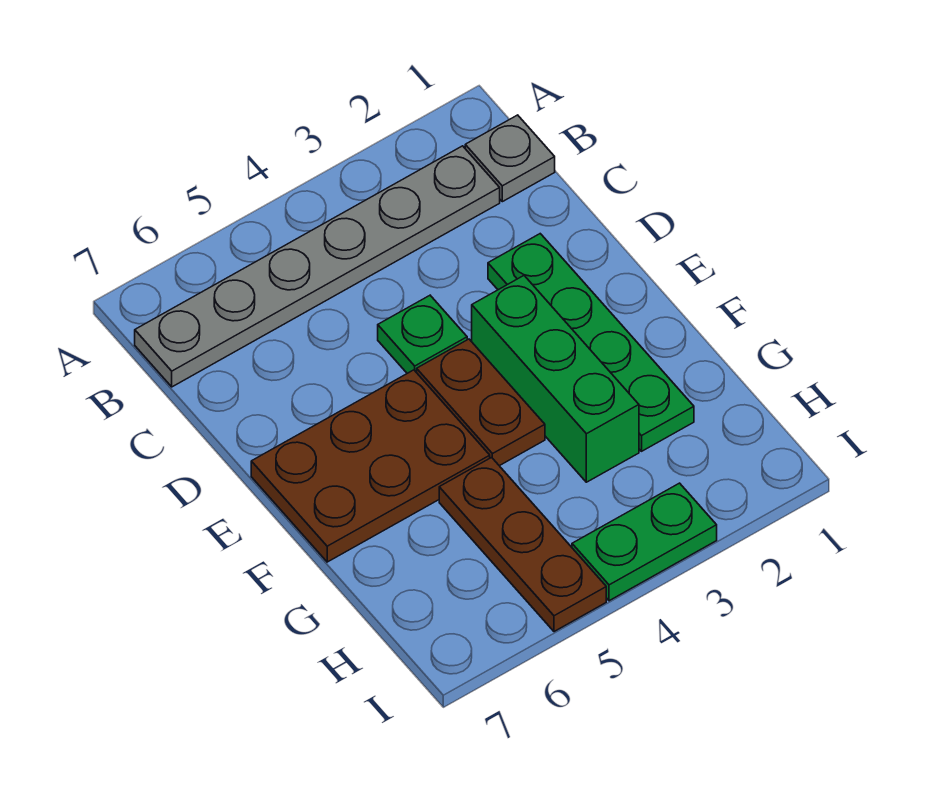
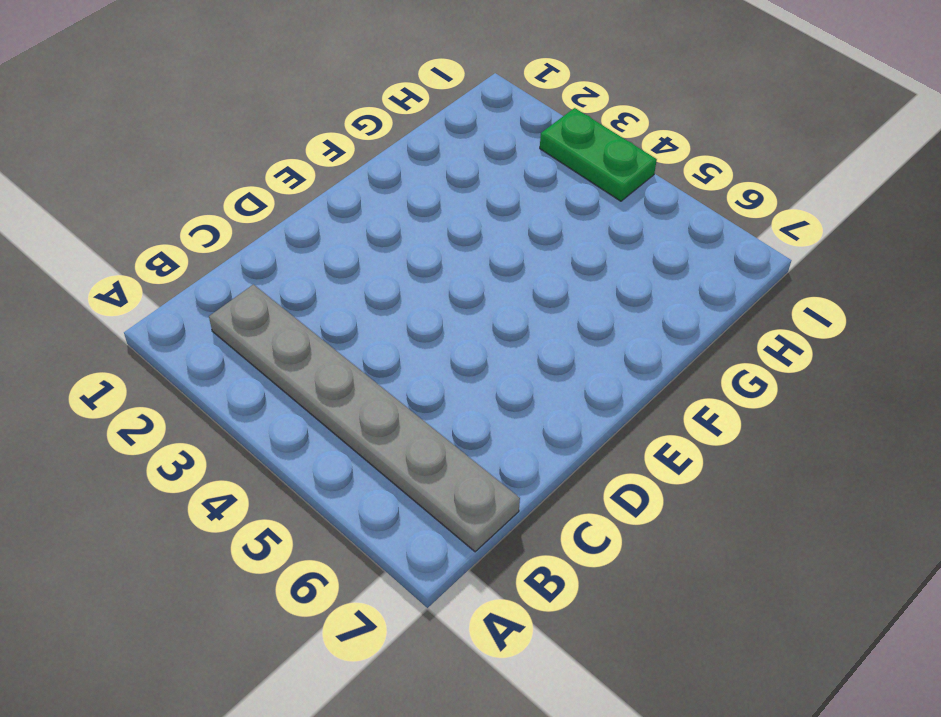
none -> grey plate B1 level 1
none -> green plate D2:G2 level 1

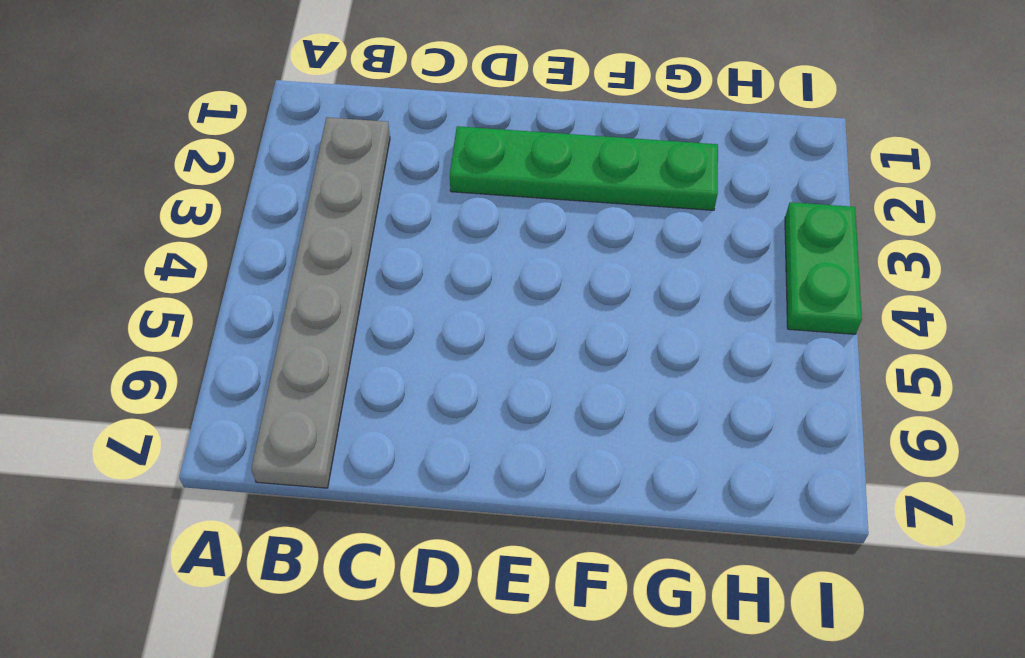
none -> grey plate B1 level 1
none -> green plate D4 level 1

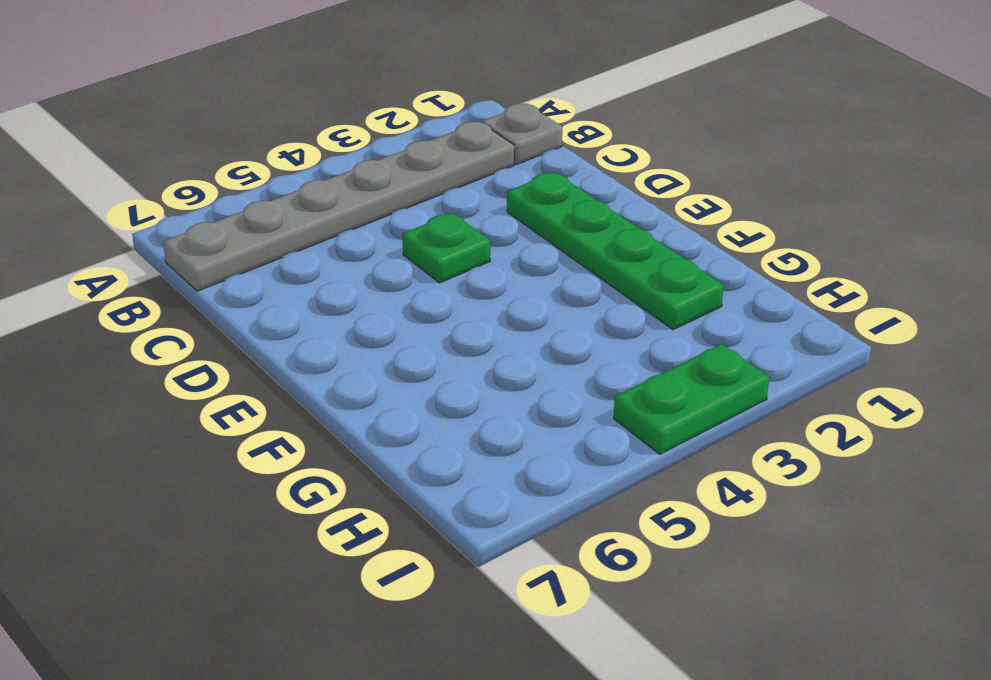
none -> green brick E3:G3 level 1
none -> brown plate E4:F4 level 1

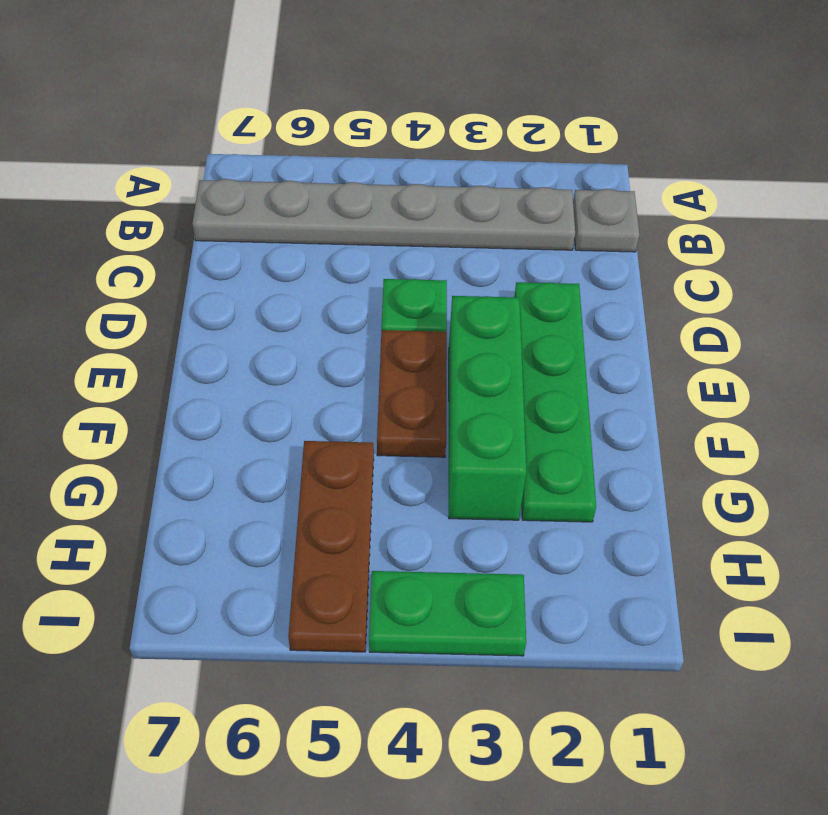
none -> brown plate E5:F7 level 1

